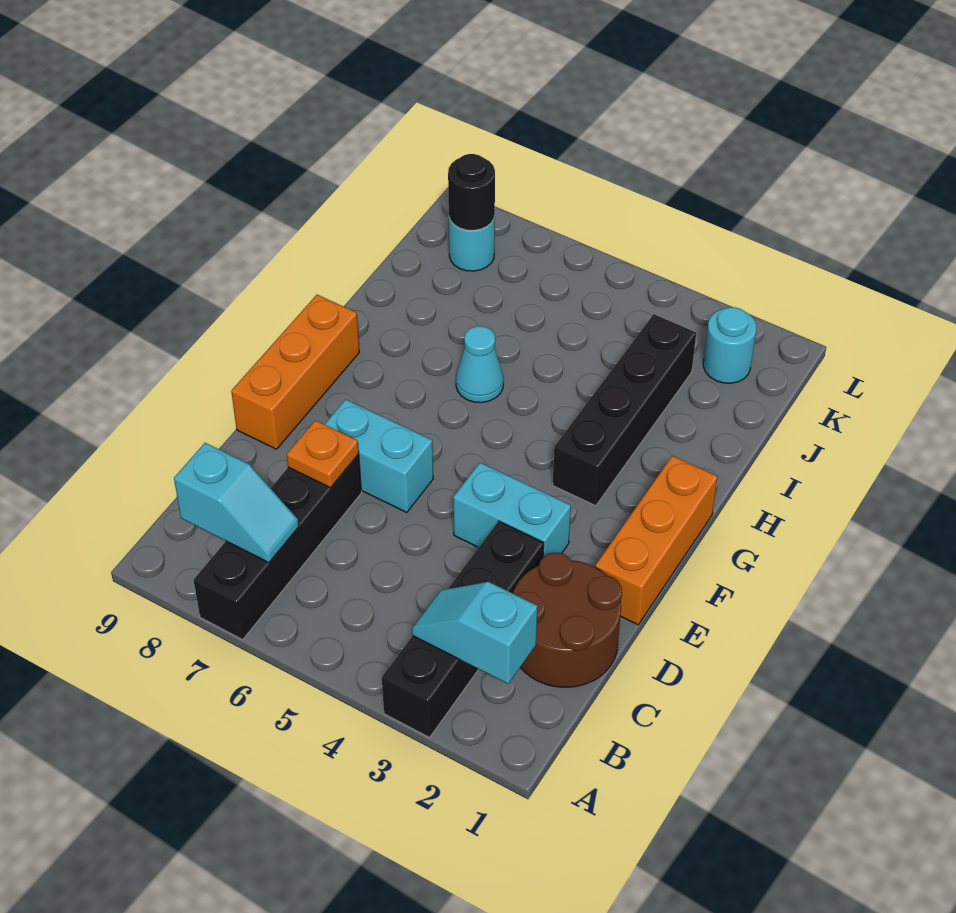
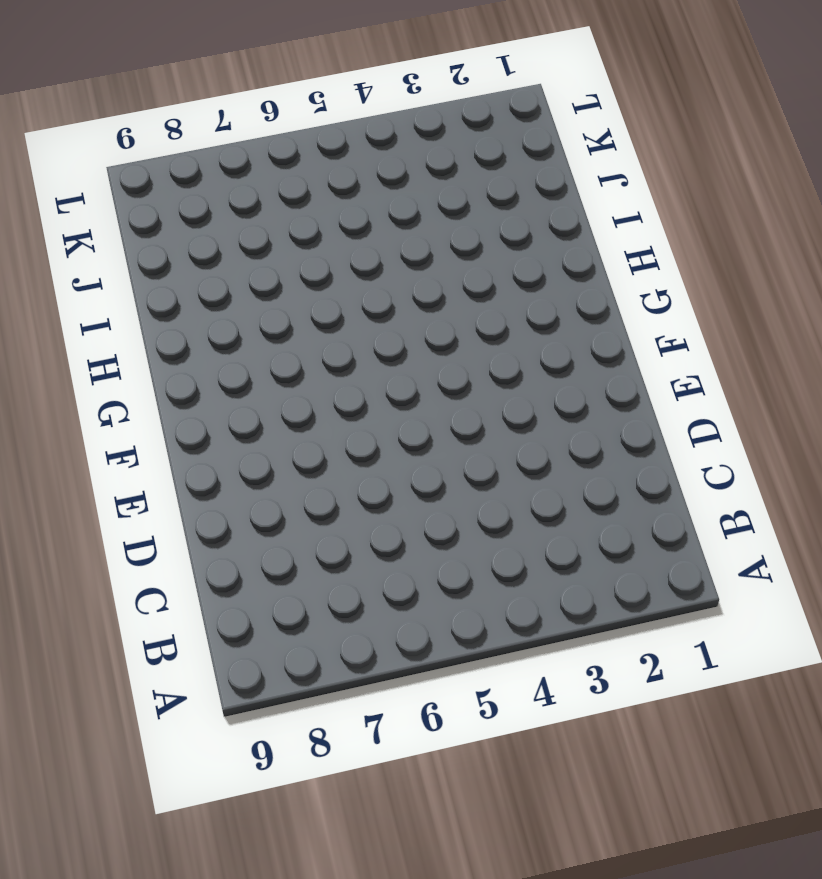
none -> black brick A3:D3 level 1
none -> black brick A7:D7 level 1
none -> brown round brick C1:D2 level 1

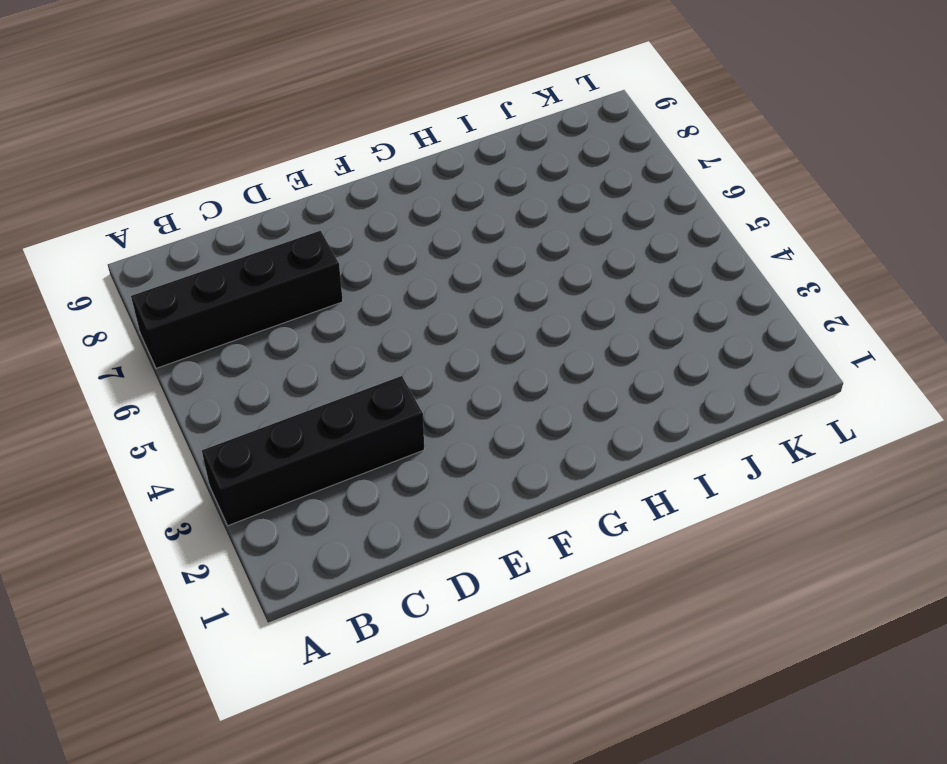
none -> brown round brick C1:D2 level 1
none -> orange brick E1:G1 level 1
none -> cyan brick E3:E4 level 1

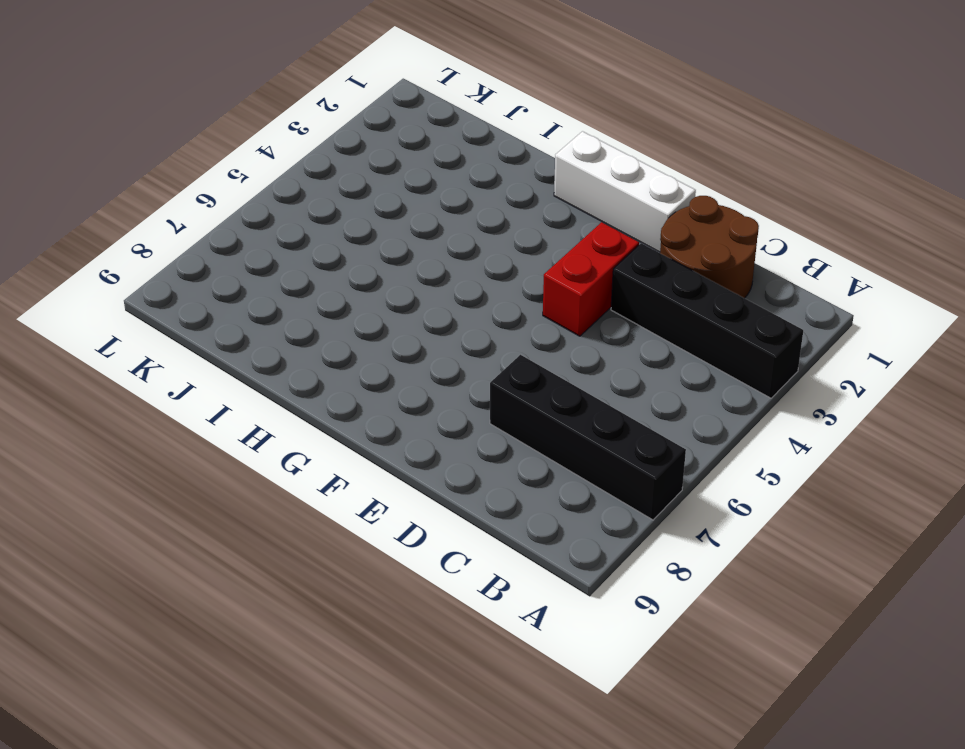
white brick E1:G1 level 1 -> orange brick E1:G1 level 1
red brick E3:E4 level 1 -> cyan brick E3:E4 level 1
none -> cyan brick E6:E7 level 1
none -> orange brick E9:G9 level 1
none -> black brick G3:J3 level 1

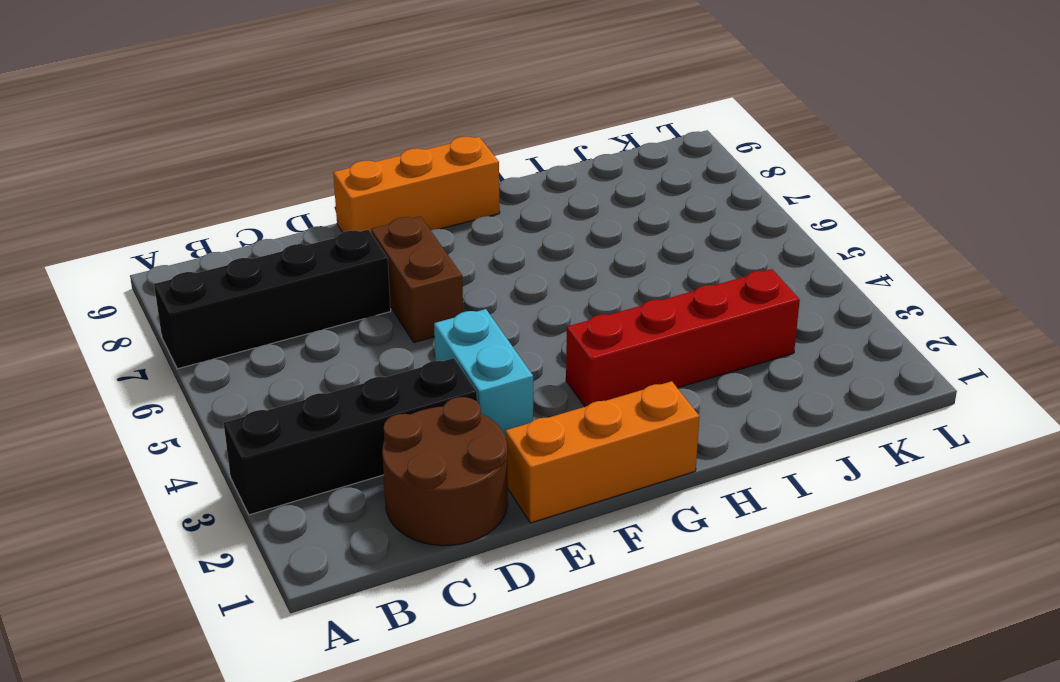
brown brick E6:E7 level 1 -> cyan brick E6:E7 level 1
red brick G3:J3 level 1 -> black brick G3:J3 level 1
none -> cyan cone H6 level 1
none -> cyan round brick K2 level 1
none -> cyan round brick K8 level 1

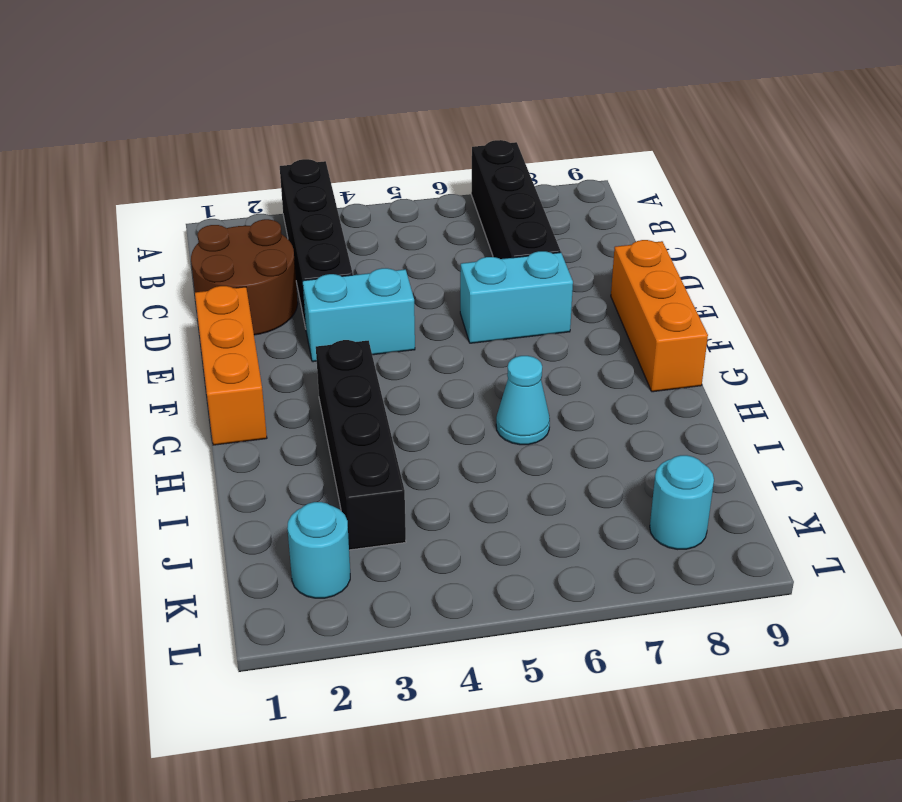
none -> cyan slope B2:B3 level 2 top 2
none -> cyan slope B7:B8 level 2 top 8
none -> orange plate D7 level 2

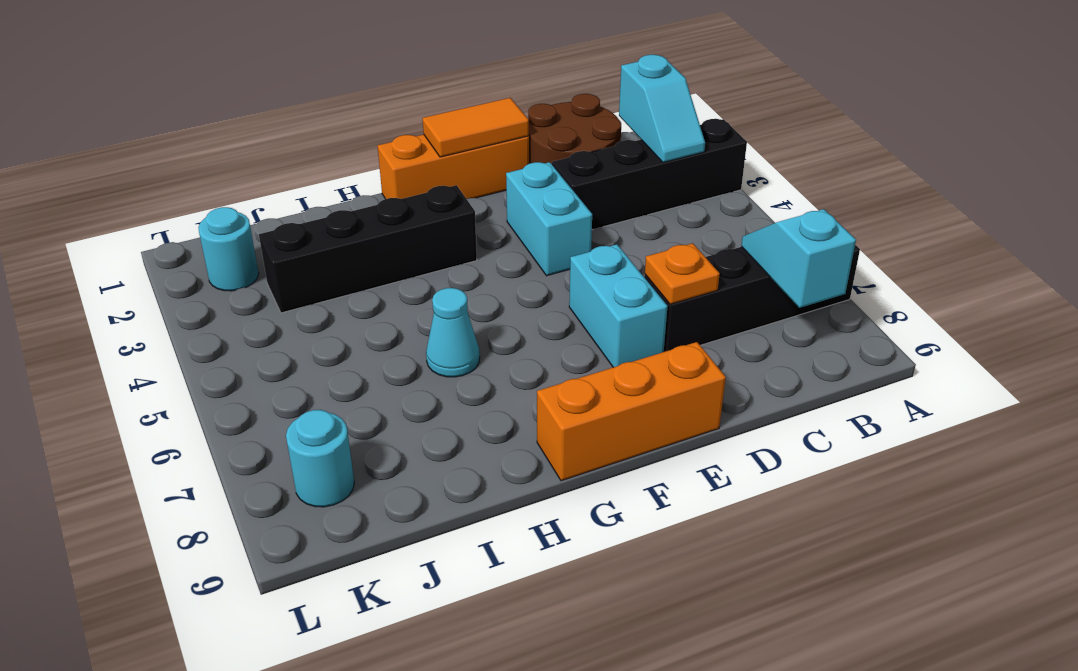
orange tile E1:F1 level 2 -> none
none -> black round brick K8 level 2

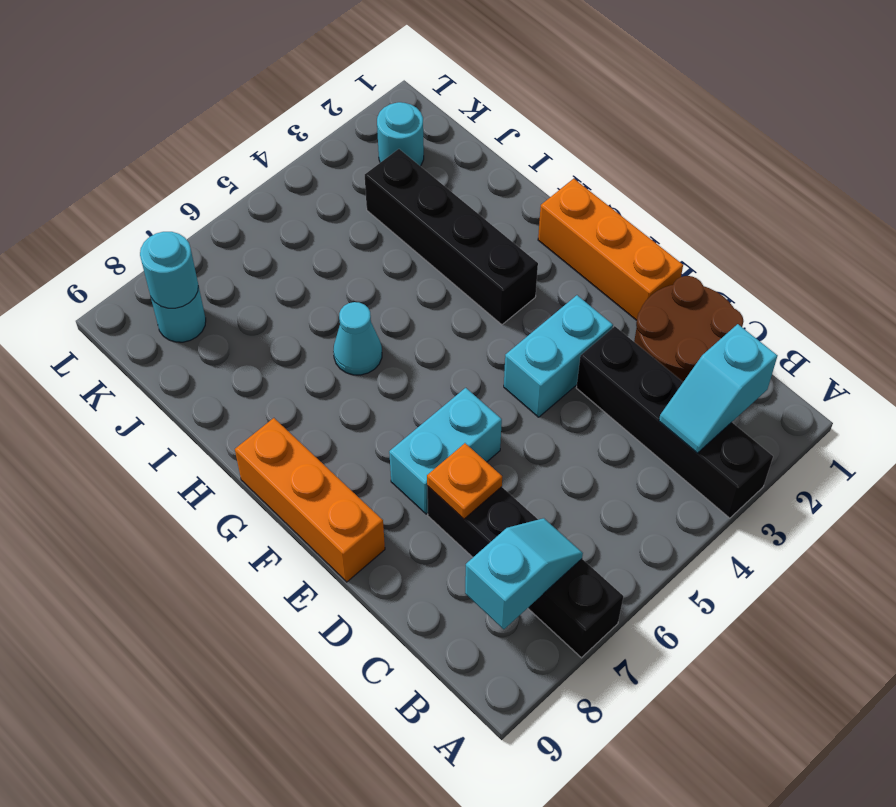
cyan round brick K8 level 2 -> black round brick K8 level 2

